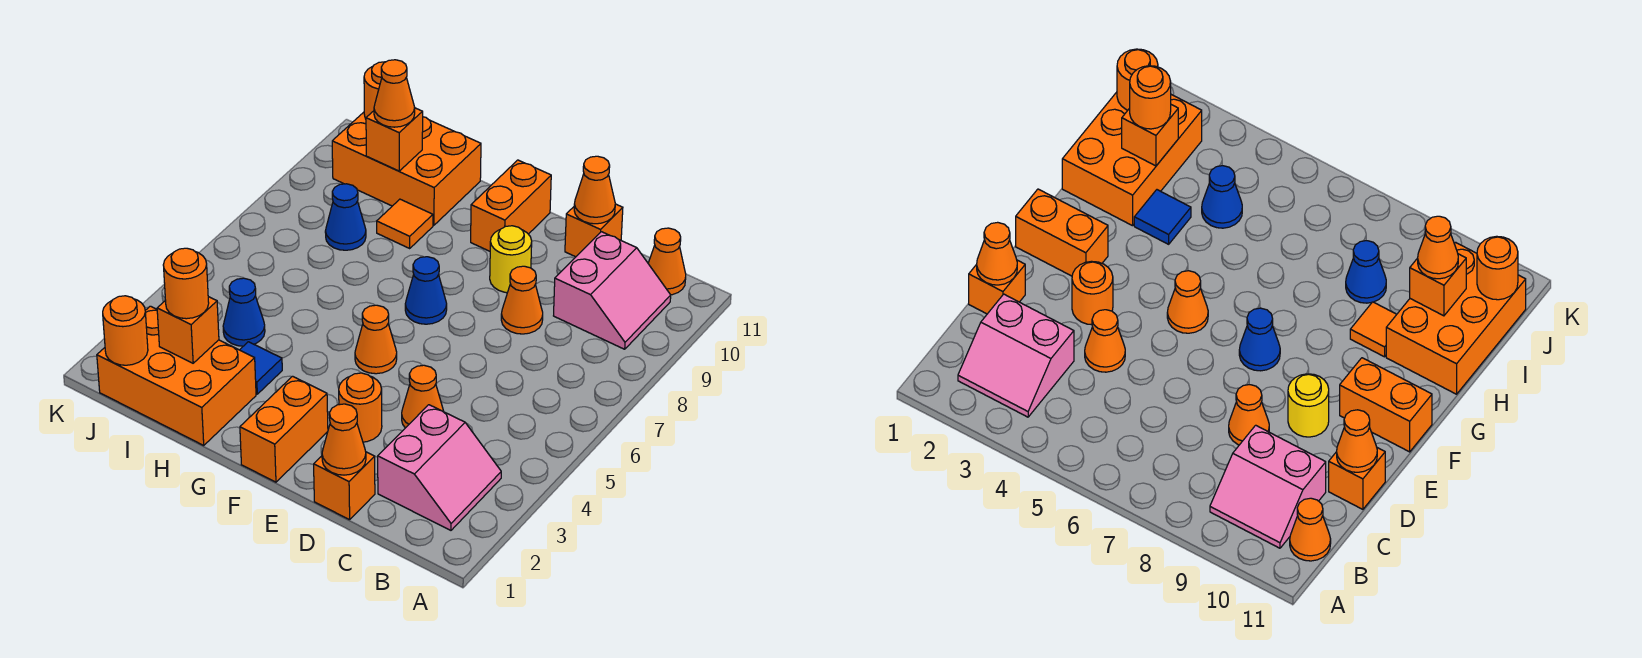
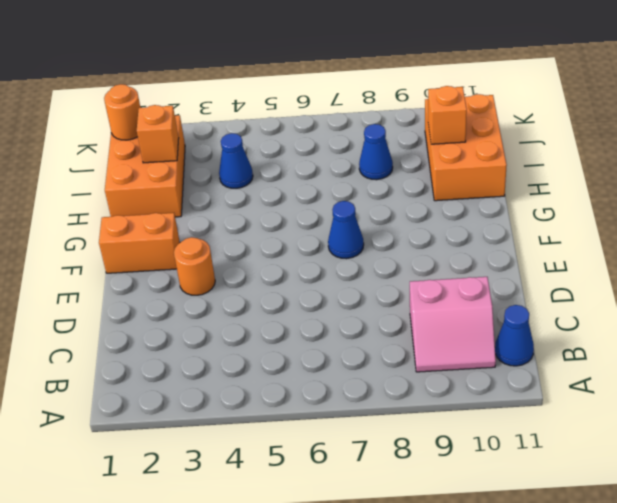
blue cone B11 level 1 -> orange cone B11 level 1
none -> pink slope B2:C3 level 1 top C
none -> orange brick D1 level 1
none -> orange cone D4 level 1

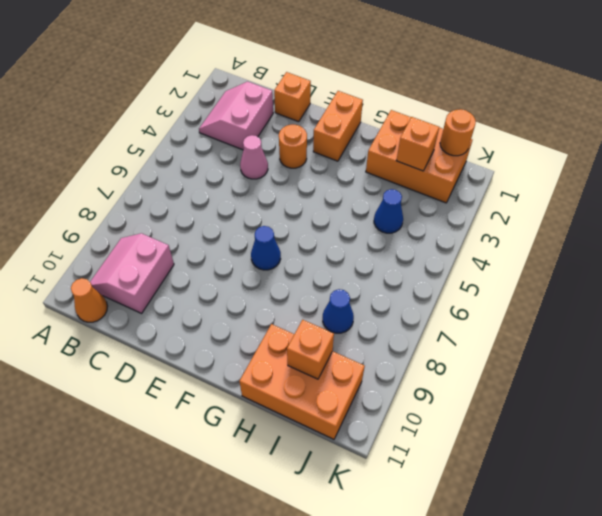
pink cone D4 level 1 -> orange cone D4 level 1
none -> orange cone D8 level 1
none -> orange brick D11 level 1
none -> yellow round brick E9 level 1

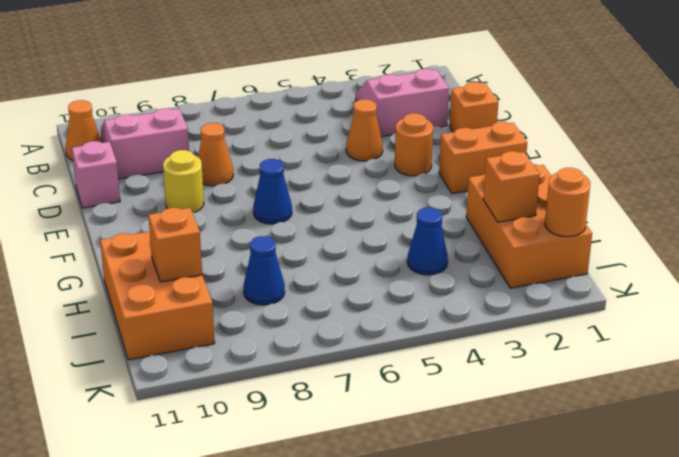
pink brick D11 level 1 -> orange brick D11 level 1
none -> orange cone F5 level 1
none -> orange brick F10:F11 level 1
none -> blue tile H3 level 1

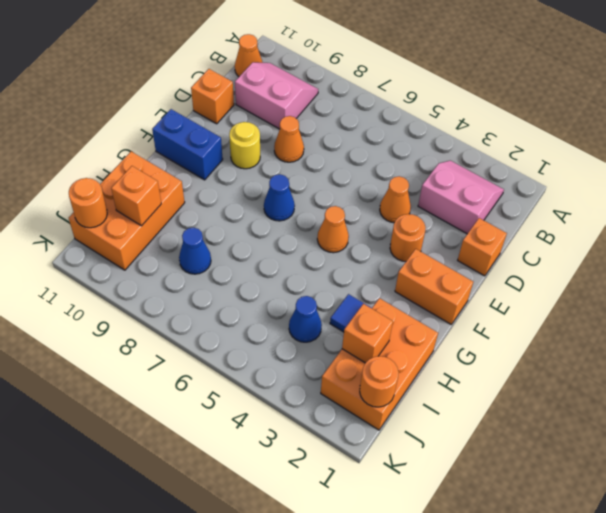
blue brick F10:F11 level 1 -> orange brick F10:F11 level 1
none -> orange tile H9 level 1
none -> orange cone D1 level 2
none -> orange cone D11 level 2

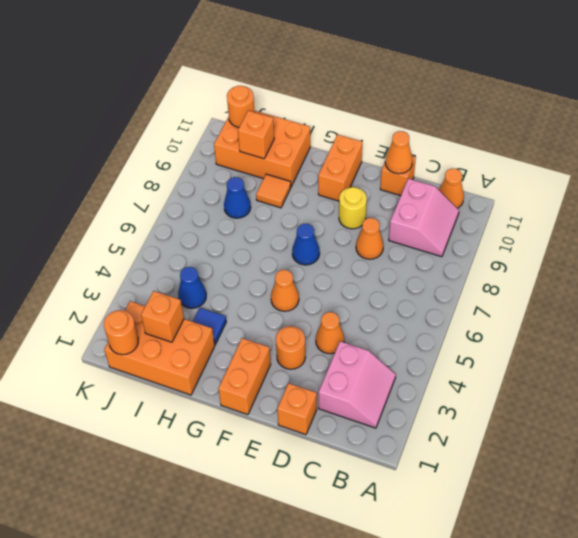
none -> orange cone D1 level 2
none -> orange round brick I2 level 3
none -> orange cone I10 level 3

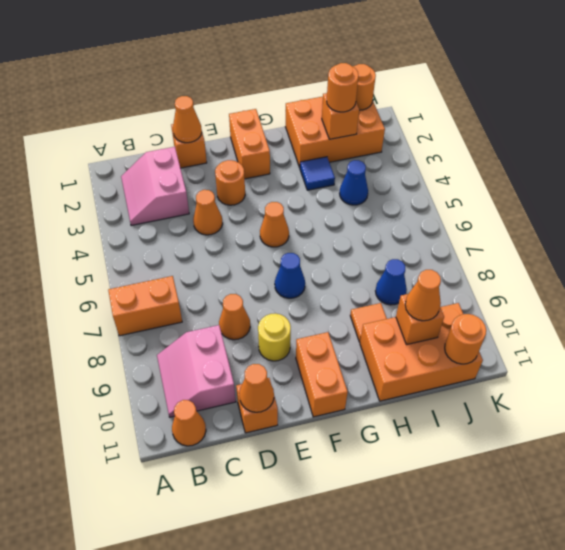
orange brick A7:B7 level 1 -> none

